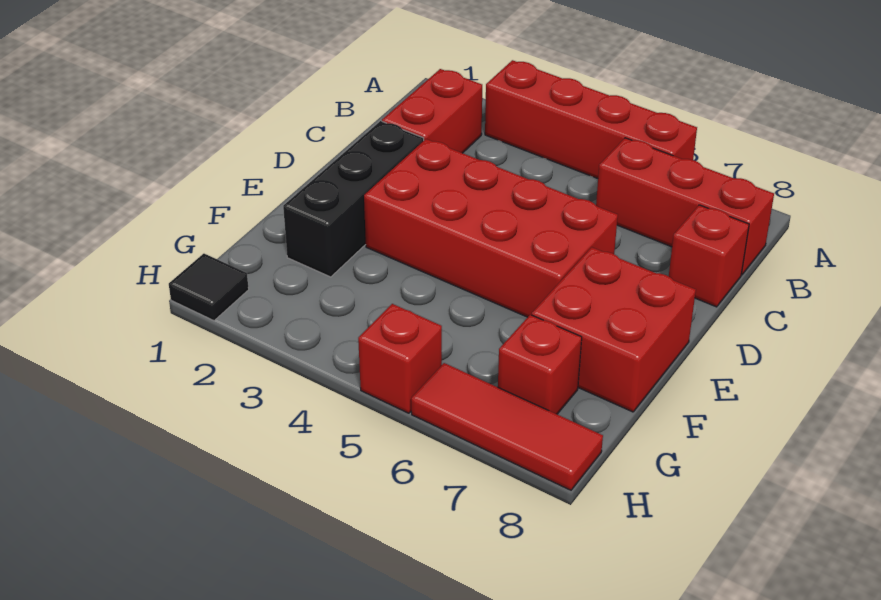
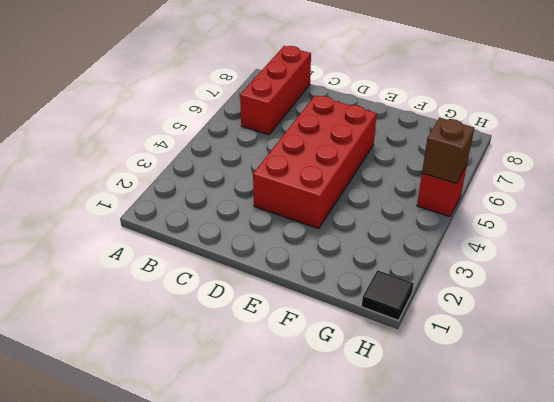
brown brick H5 level 2 -> none
none -> red brick A3:A6 level 1
none -> red brick B2:C2 level 1

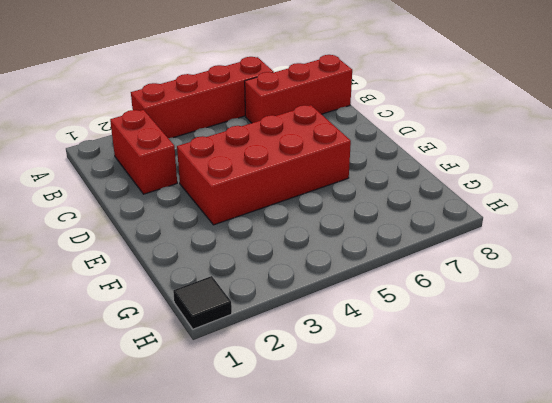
none -> red brick C8 level 1
none -> black brick D2:F2 level 1

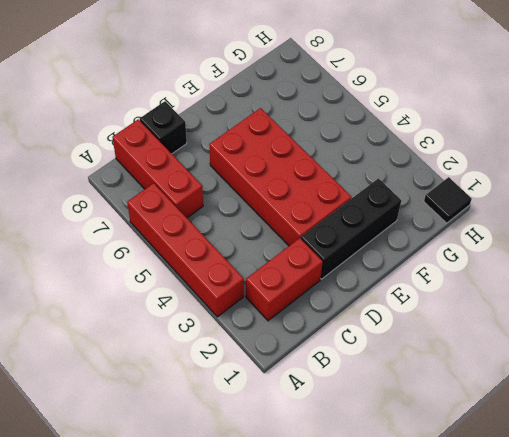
black brick C8 level 1 -> red brick C8 level 1
none -> red brick E7:F8 level 1
none -> red brick G7 level 1

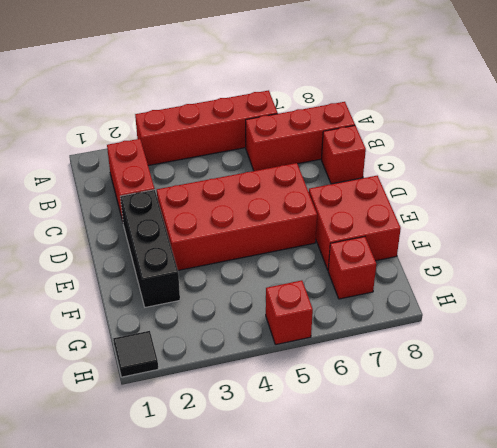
none -> red tile H6:H8 level 1

